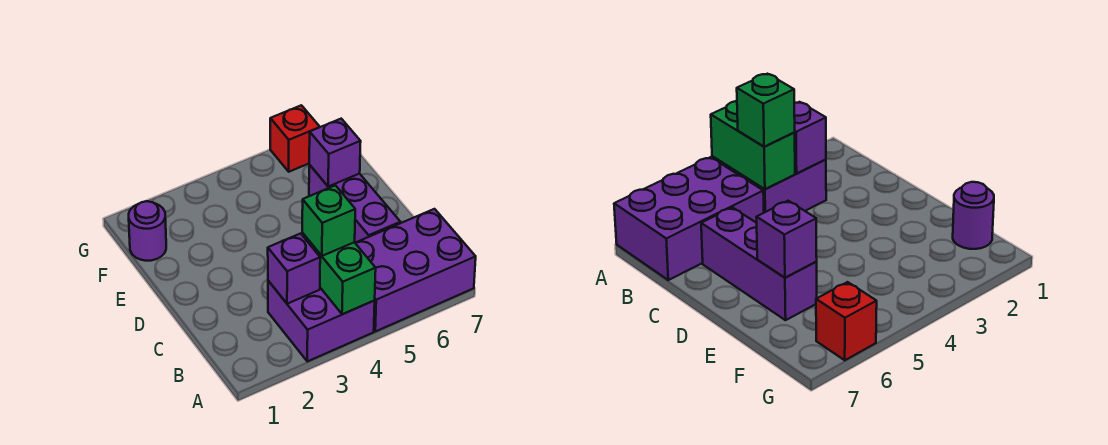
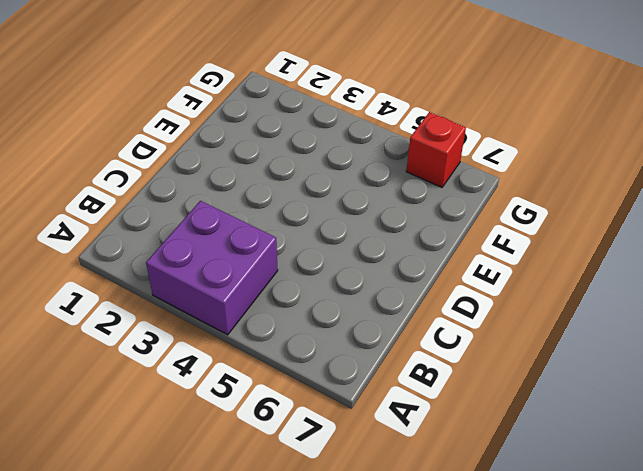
none -> purple brick A5:B7 level 1
none -> purple brick C6:E6 level 1

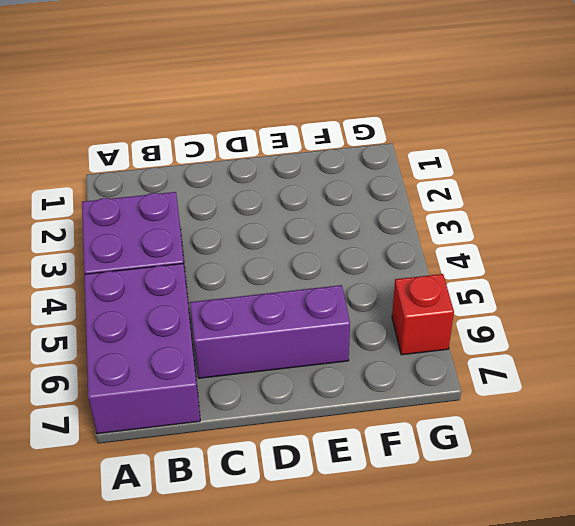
none -> purple round brick F1 level 1
none -> green brick A4:B4 level 2

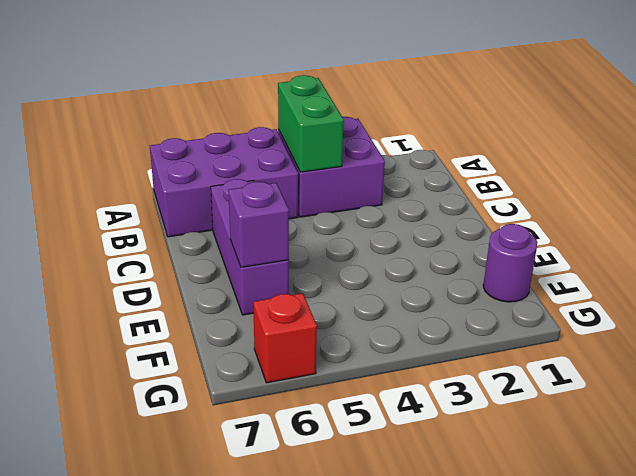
none -> purple brick B3 level 2
none -> green brick B4 level 3

